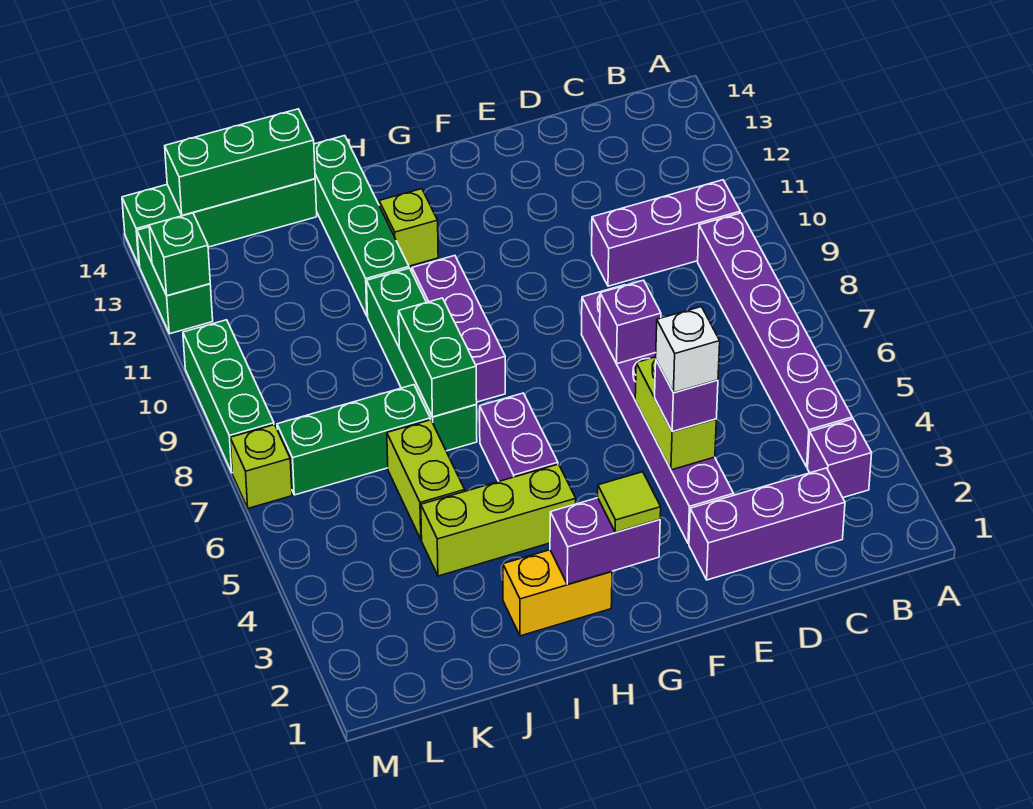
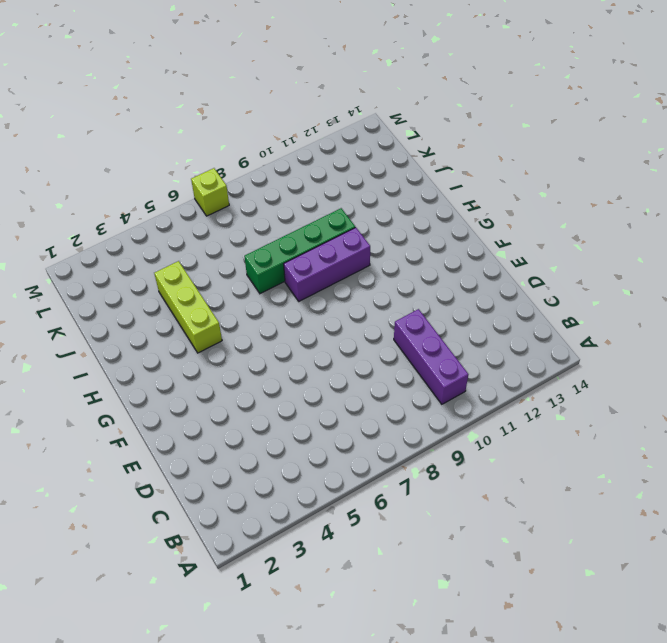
none -> purple brick B3 level 1
none -> purple brick B4:B9 level 1
none -> purple brick C2:E2 level 1

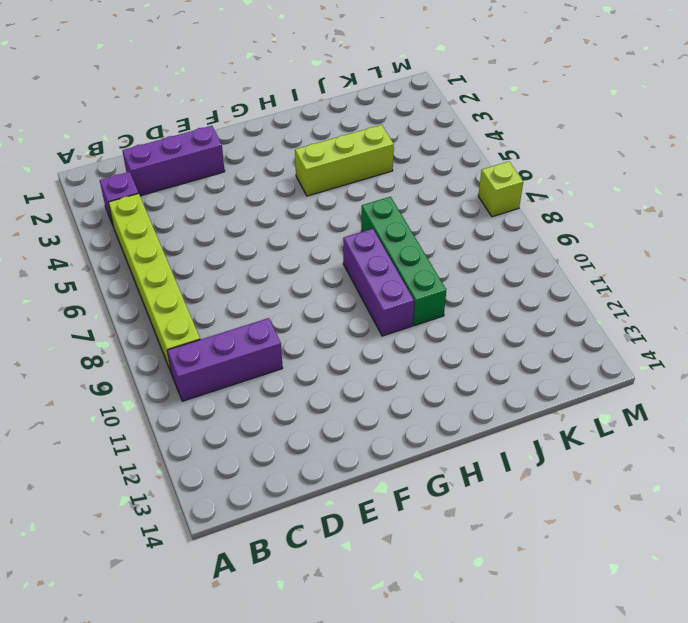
lime brick B4:B9 level 1 -> purple brick B4:B9 level 1
none -> purple brick E3:E8 level 1
none -> yellow brick H2:I2 level 1
none -> purple brick H5:H6 level 1

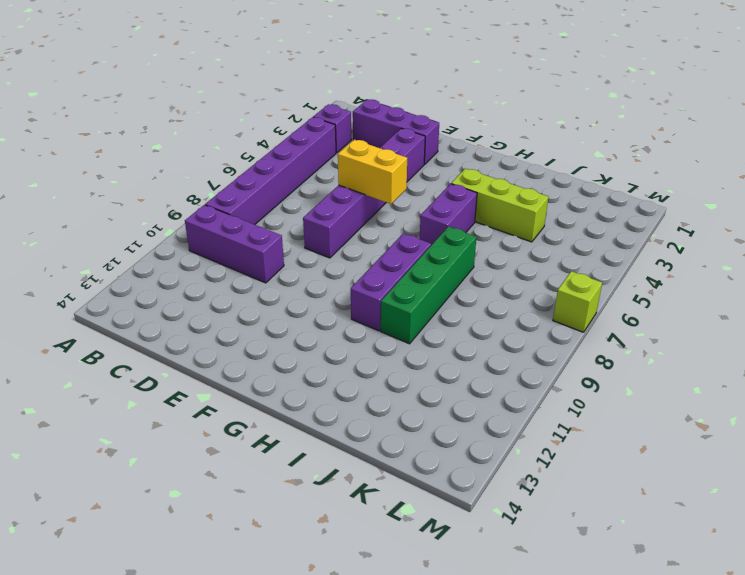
yellow brick E6:F6 level 2 -> yellow brick H2:I2 level 1
none -> lime brick H12 level 1
none -> green brick I11:I14 level 1
none -> lime brick J5:J6 level 1

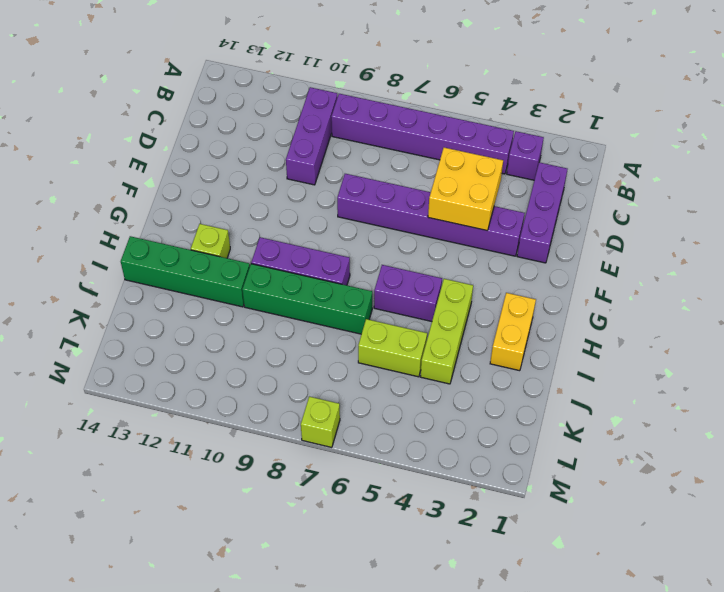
yellow brick D4:E5 level 2 -> lime brick E4:E5 level 2
none -> green brick J7:L7 level 1
none -> green brick J14:M14 level 1
none -> green brick M8:M10 level 1

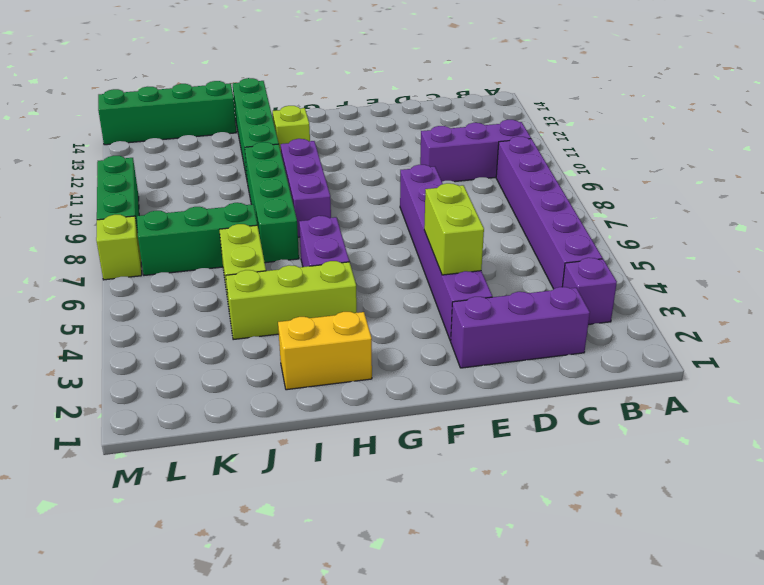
none -> green brick M12:M13 level 1
none -> purple brick E7 level 2
none -> purple brick G2:H2 level 2

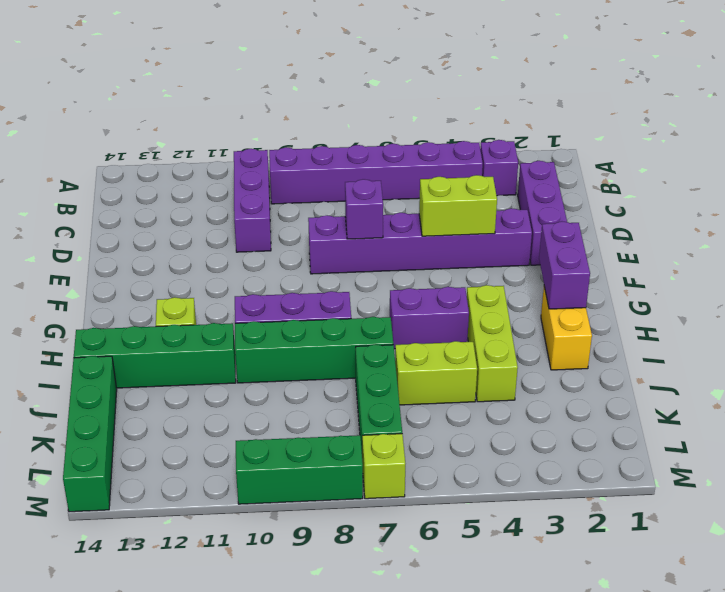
none -> green brick M12:M13 level 1
none -> green brick I7:I8 level 2
none -> green brick J14:L14 level 2

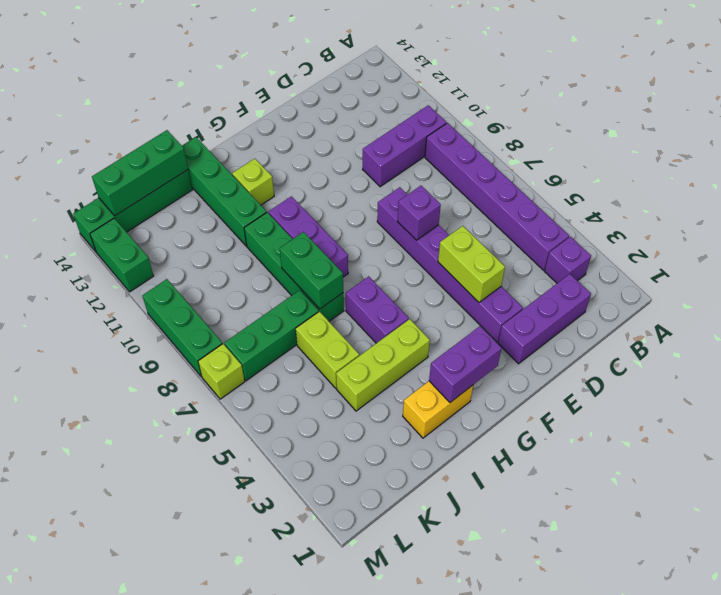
none -> green brick M12 level 2
none -> purple brick E4 level 3
none -> lime tile G2 level 3

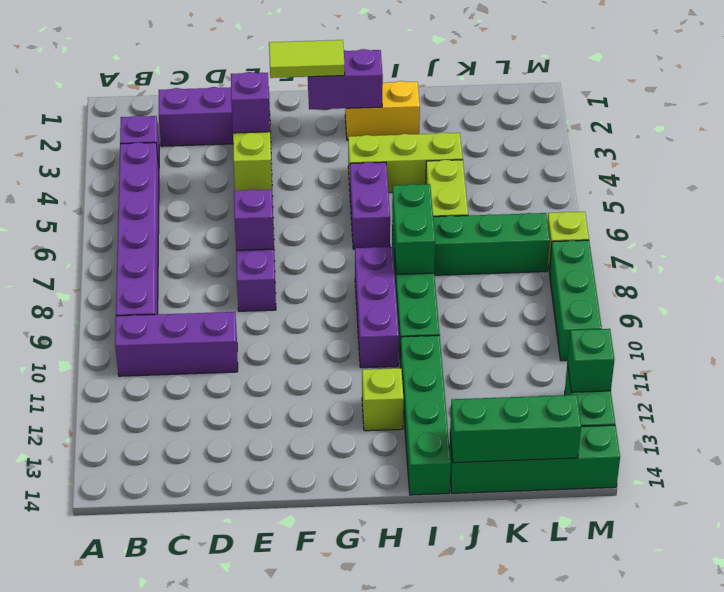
lime tile F2:G2 level 3 -> lime tile G2 level 3
none -> white brick E4 level 4

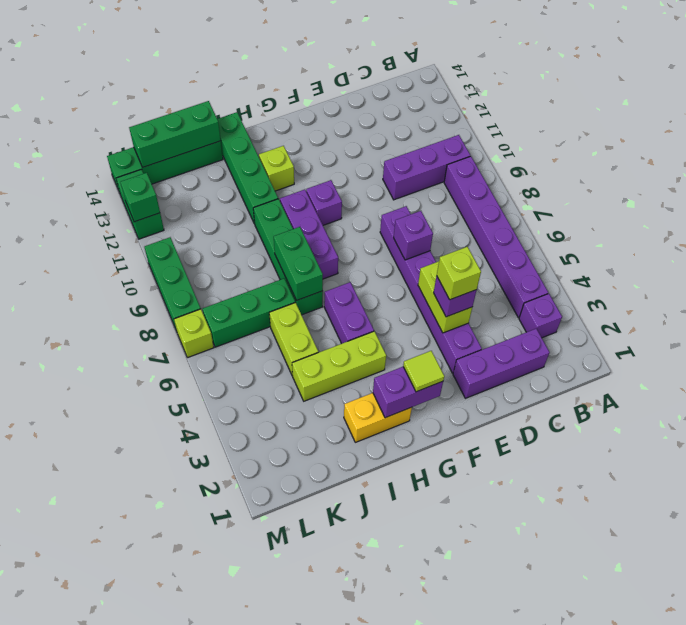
lime brick E4 level 4 -> white brick E4 level 4
purple brick G10 level 1 -> none

